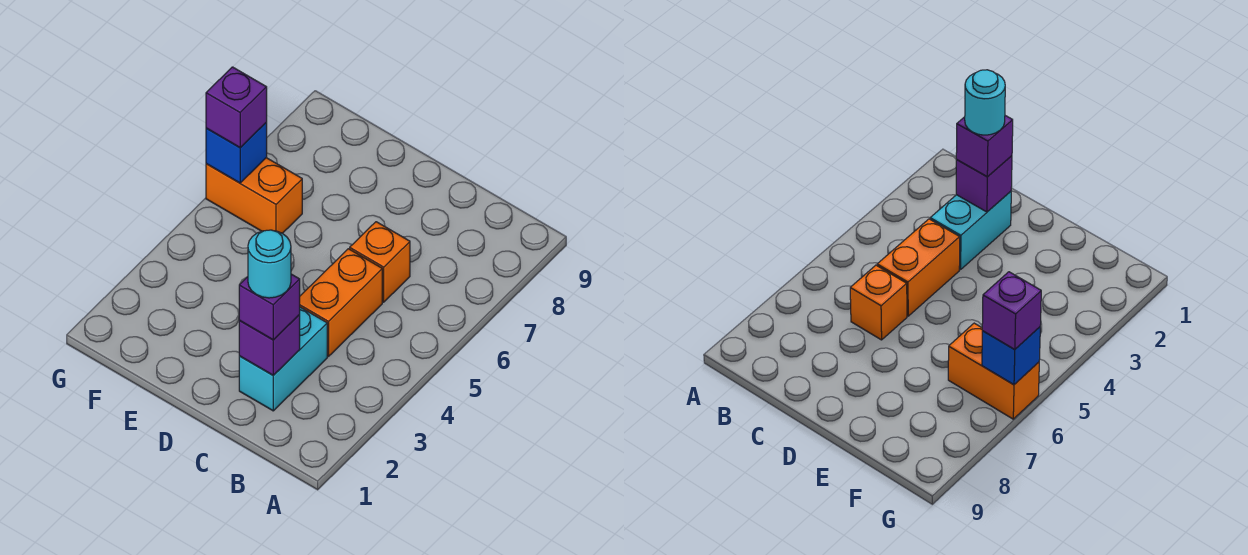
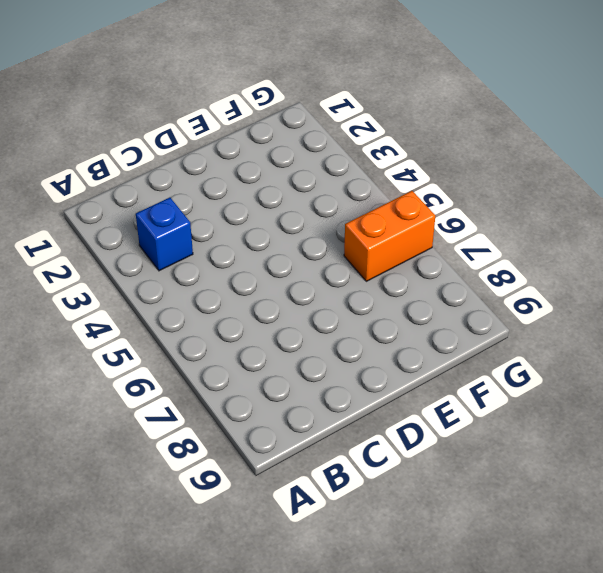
blue brick B3 level 1 -> blue brick G6 level 2
none -> cyan brick C2:C3 level 1
none -> orange brick C4:C5 level 1

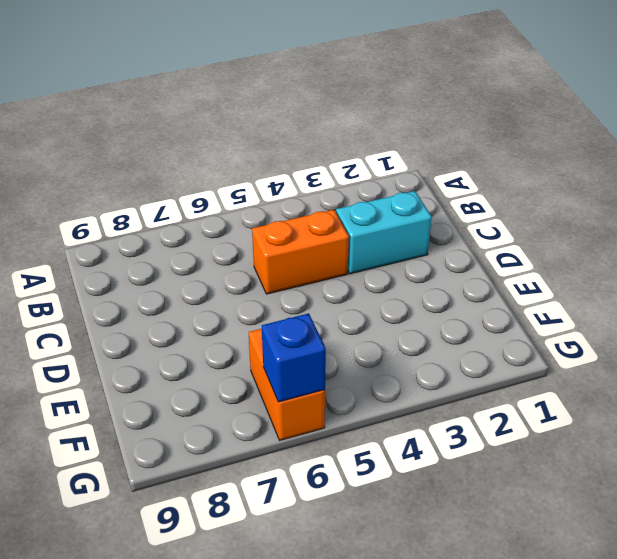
none -> orange brick C6 level 1
none -> purple brick C2 level 2

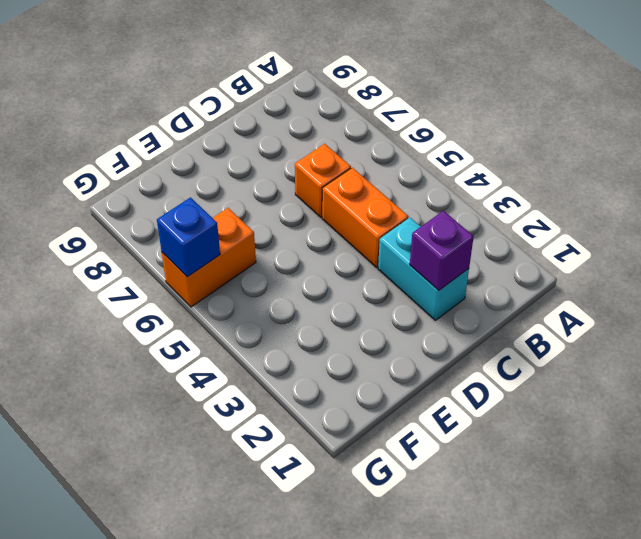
none -> purple brick C2 level 3
none -> purple brick G6 level 3

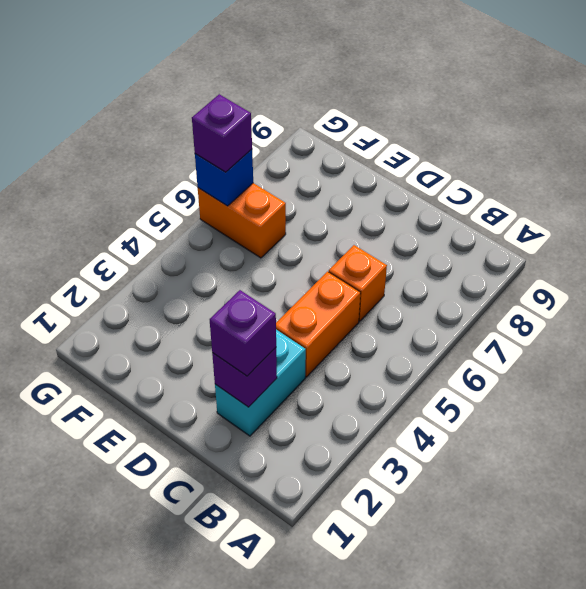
none -> cyan round brick C2 level 4

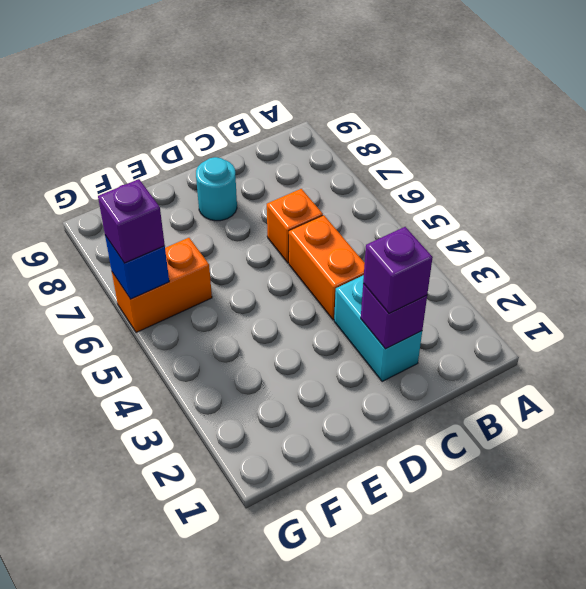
cyan round brick D8 level 1 -> cyan round brick C2 level 4

